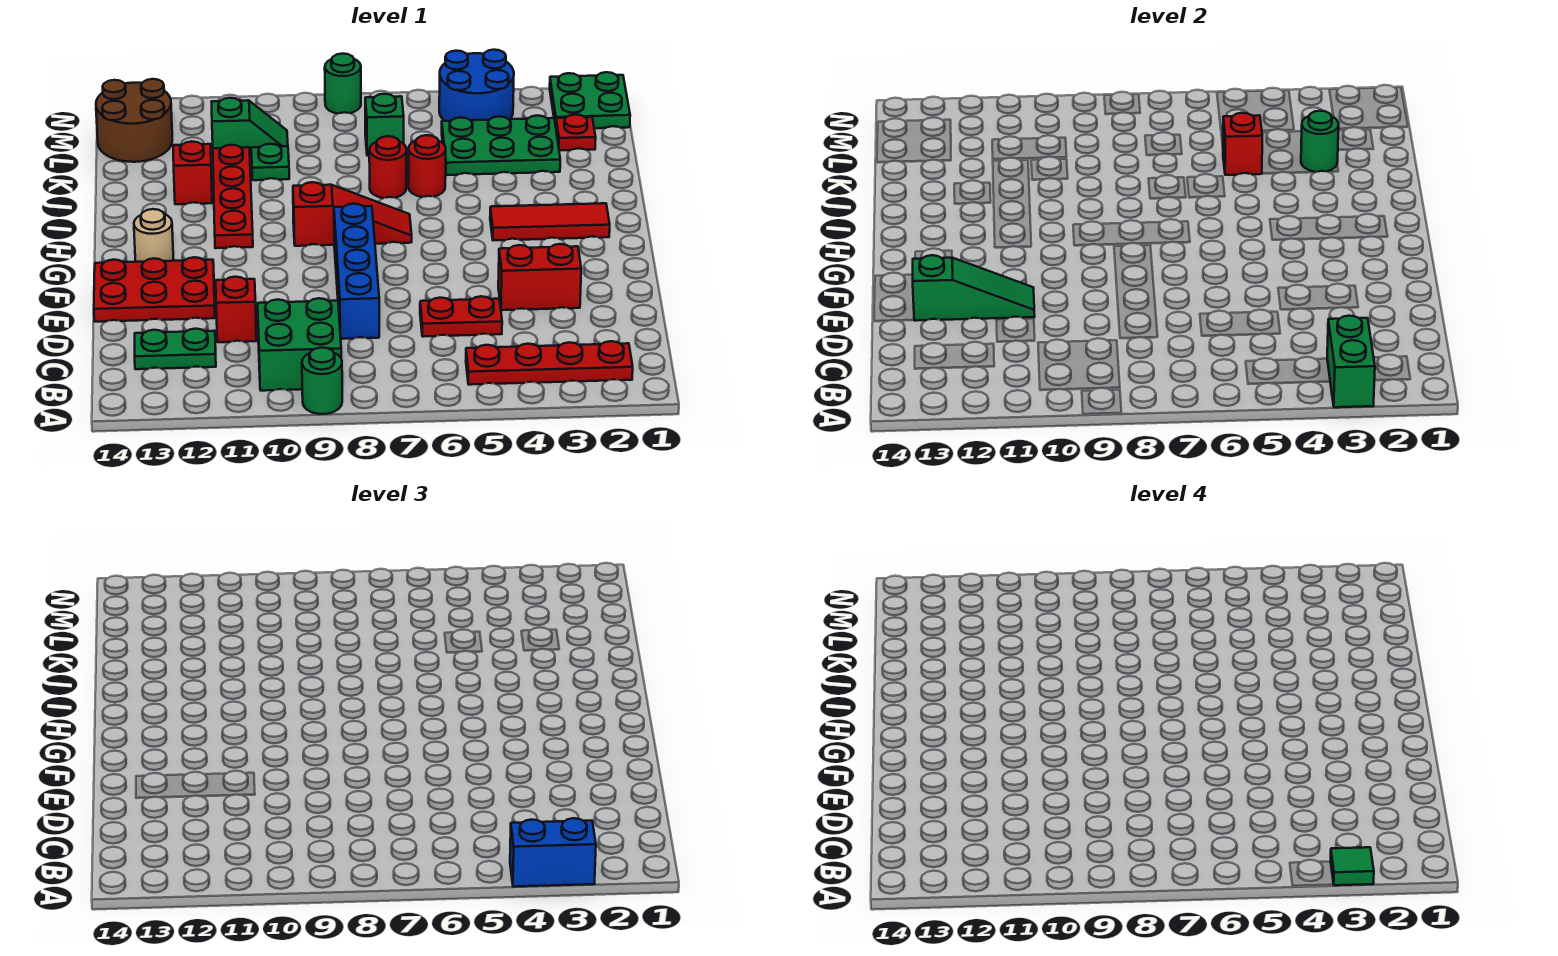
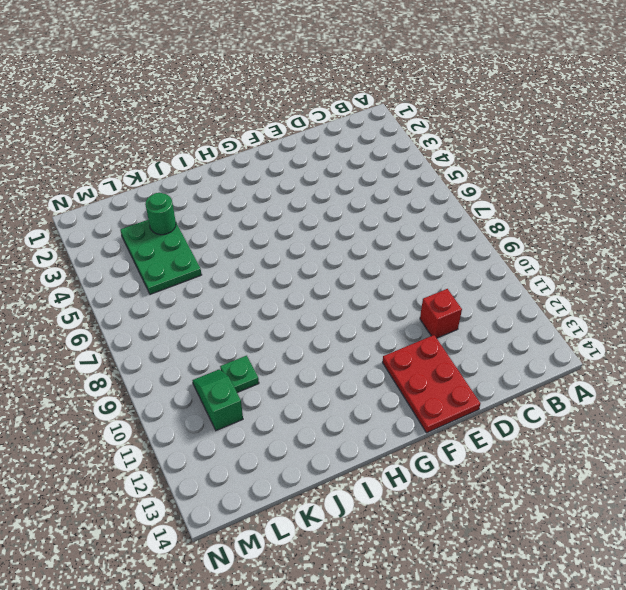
none -> green round brick A9 level 1
none -> red plate B2:B5 level 1
none -> green brick B9:C10 level 1
none -> green plate C12:C13 level 1

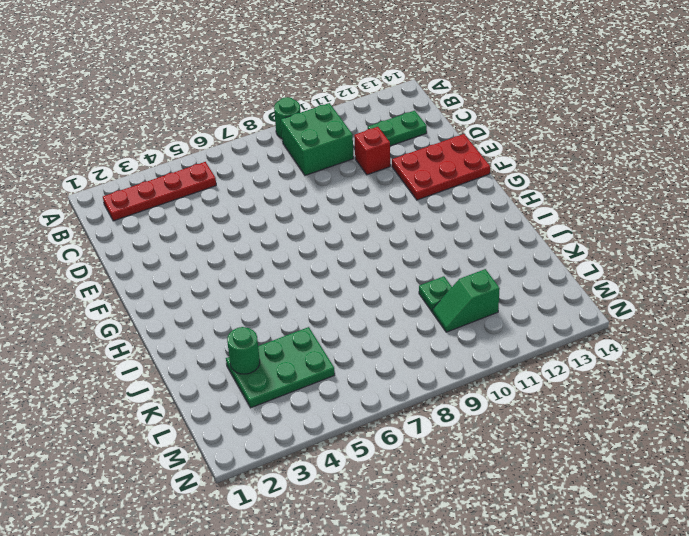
none -> red plate D5:D6 level 1
none -> blue brick D8:G8 level 1
none -> red brick E3:E4 level 1
none -> tan round brick G13 level 1

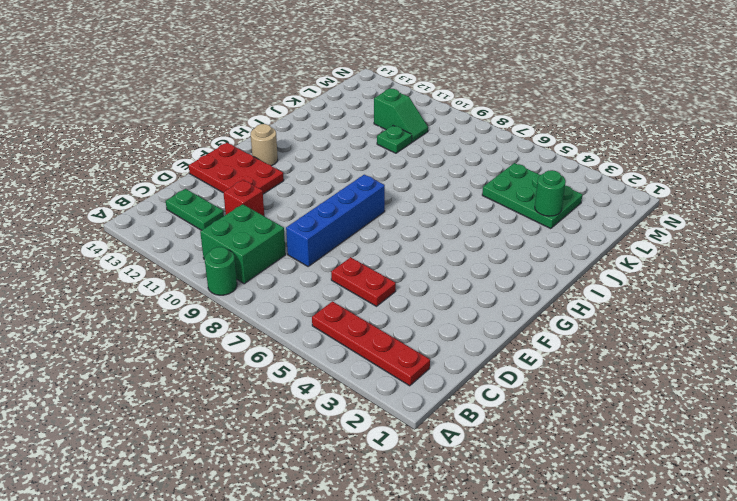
none -> red brick E3:E4 level 1
none -> red tile H2:H4 level 1
none -> red slope H7:H9 level 1 top 9
none -> red plate H11:K11 level 1

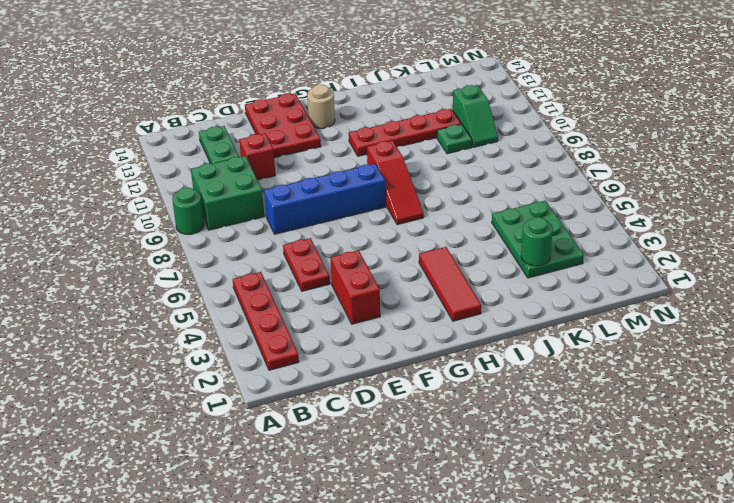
none -> red round brick J6 level 1
none -> red round brick J7 level 1
none -> red brick J12 level 1
none -> red plate L2 level 1

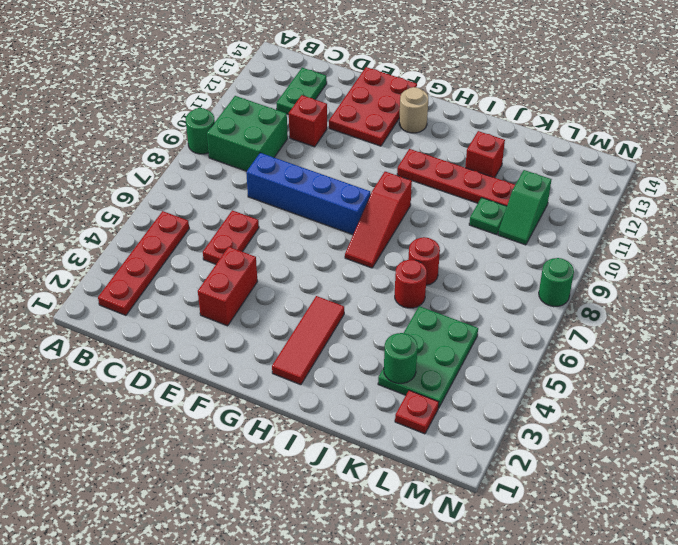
none -> green brick L7 level 1
none -> brown round brick L13:M14 level 1
none -> green plate M1:N2 level 1
none -> blue round brick M4:N5 level 1

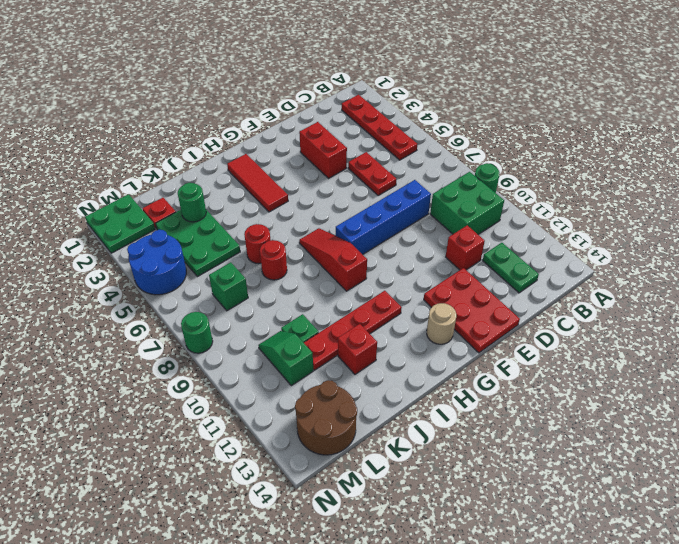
none -> green brick A3:B3 level 2
none -> green slope E11:E13 level 2 top 13
none -> red brick K5 level 2
none -> blue brick A3:A4 level 3

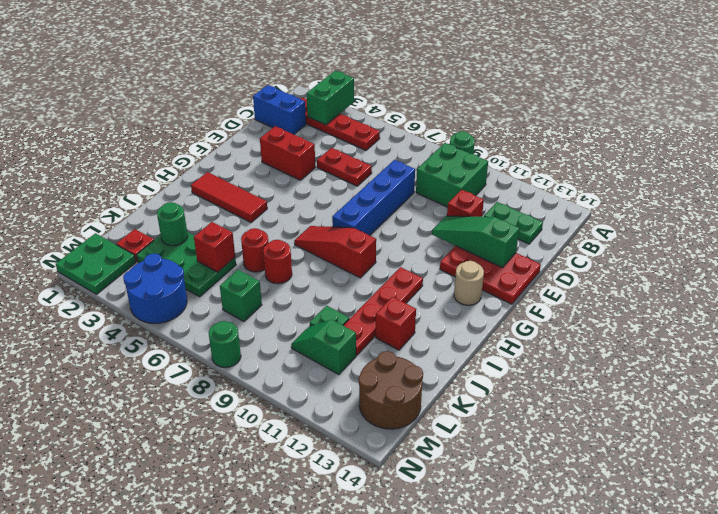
blue brick C1:C2 level 1 -> blue brick A3:A4 level 3
none -> green tile A3 level 4

